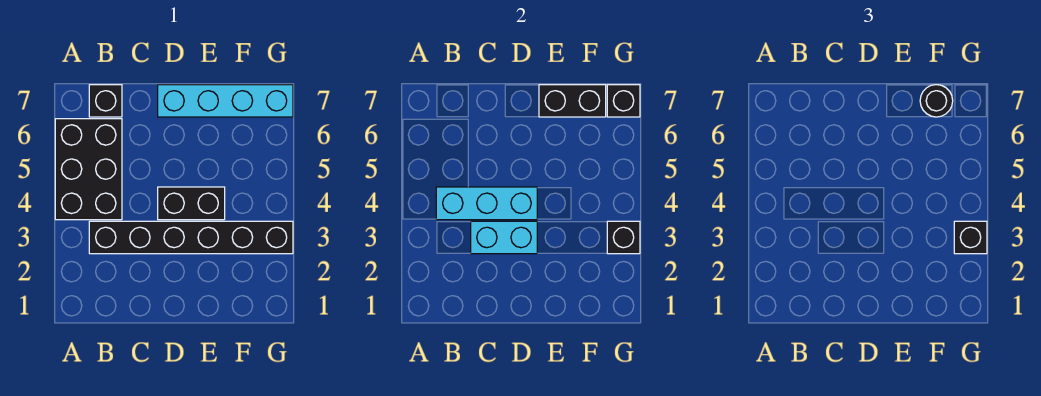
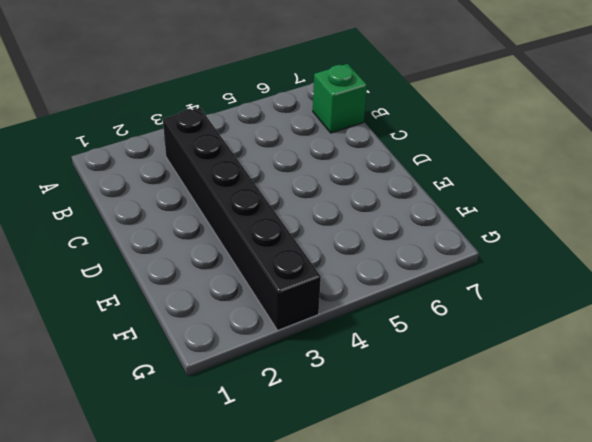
green brick B7 level 1 -> black brick B7 level 1
none -> black brick A4:B6 level 1
none -> black brick D4:E4 level 1
none -> cyan brick D7:G7 level 1

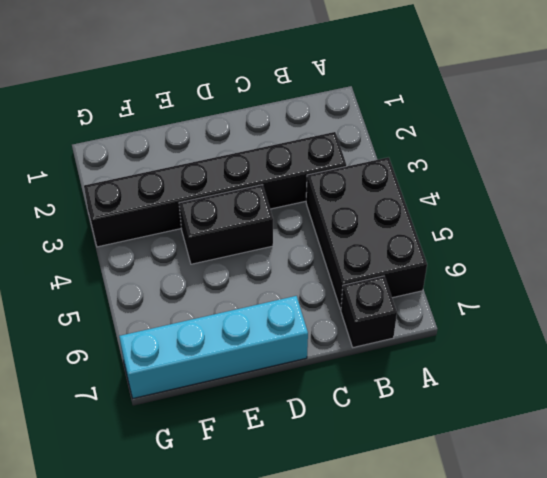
none -> cyan brick B4:D4 level 2
none -> cyan brick C3:D3 level 2
none -> black brick E7:F7 level 2

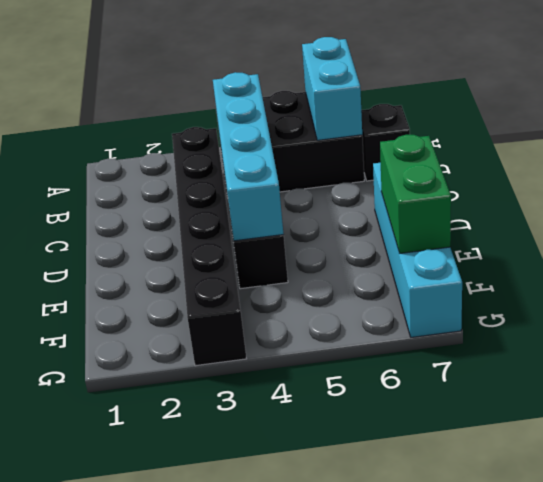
cyan brick A6:B6 level 2 -> cyan brick C3:D3 level 2
cyan brick B4:E4 level 2 -> cyan brick B4:D4 level 2
green brick E7:F7 level 2 -> black brick E7:F7 level 2
none -> black brick G3 level 2
none -> black brick G7 level 2
none -> black round brick F7 level 3

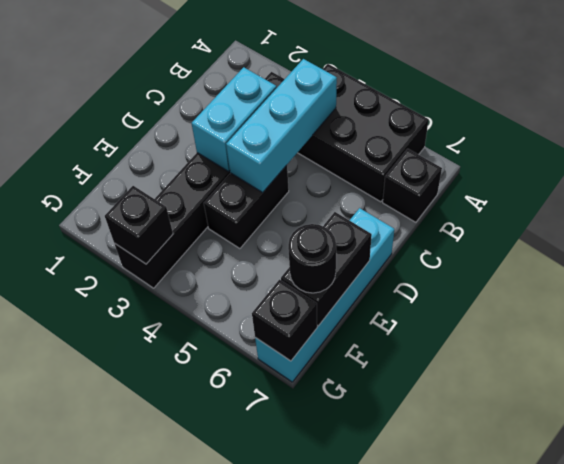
none -> black brick G3 level 3

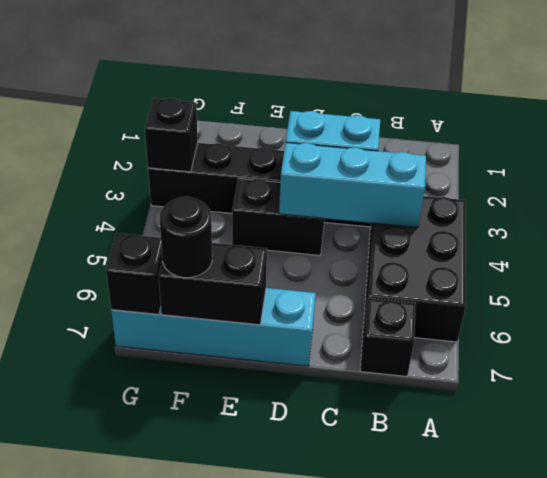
none -> black brick G3 level 3

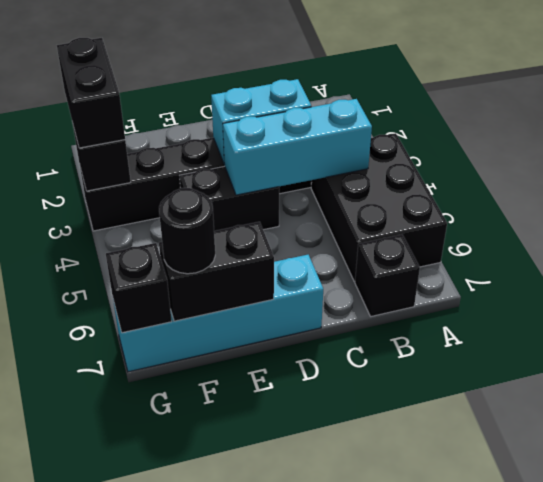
black brick G2:G3 level 3 -> black brick G3 level 3

